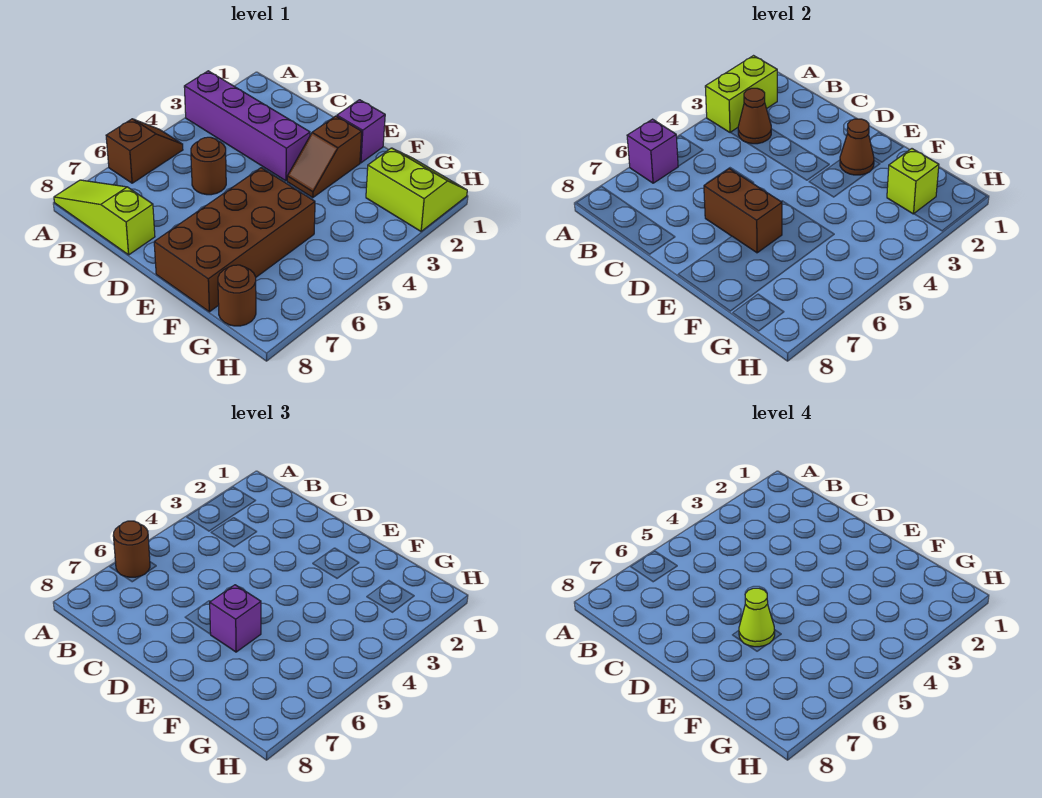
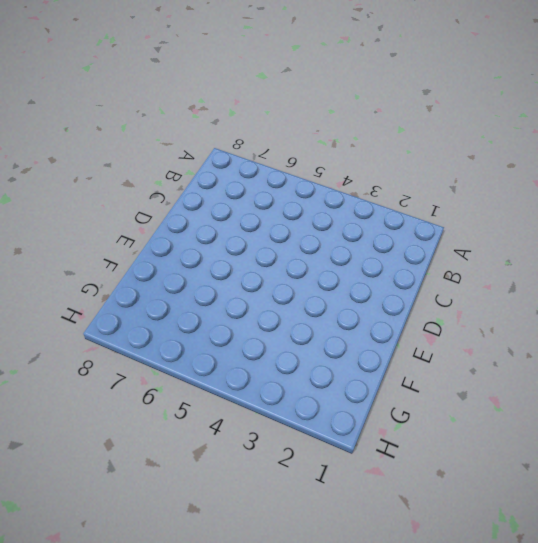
none -> purple brick A3:D3 level 1
none -> brown slope A5:A6 level 1 top 6
none -> lime slope A8:C8 level 1 top C

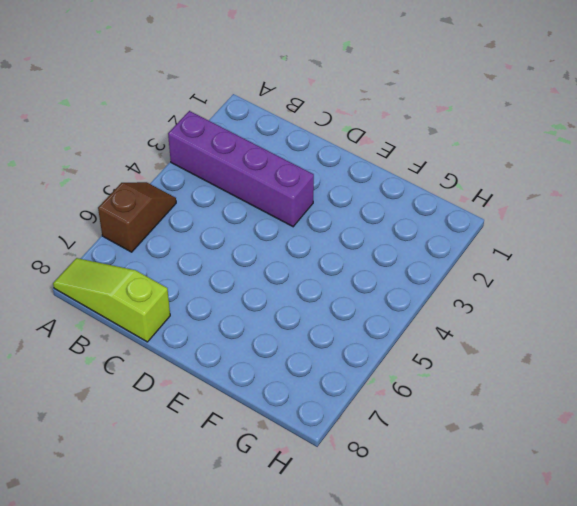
none -> brown round brick C5 level 1
none -> purple brick E1 level 1
none -> brown slope E2:E3 level 1 top 2

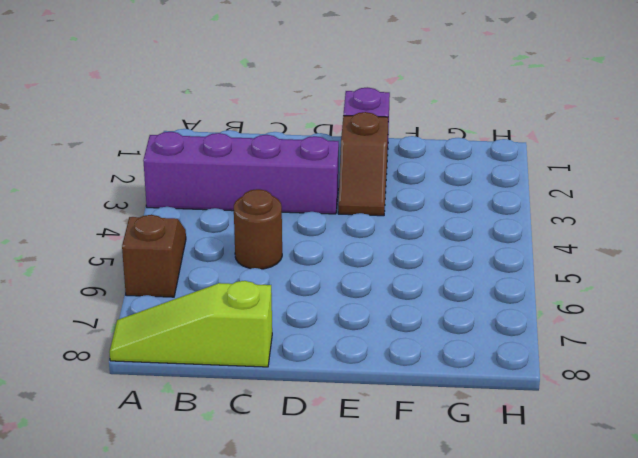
none -> brown brick E5:F8 level 1
none -> lime slope G1:H2 level 1 top 2
none -> brown round brick G8 level 1

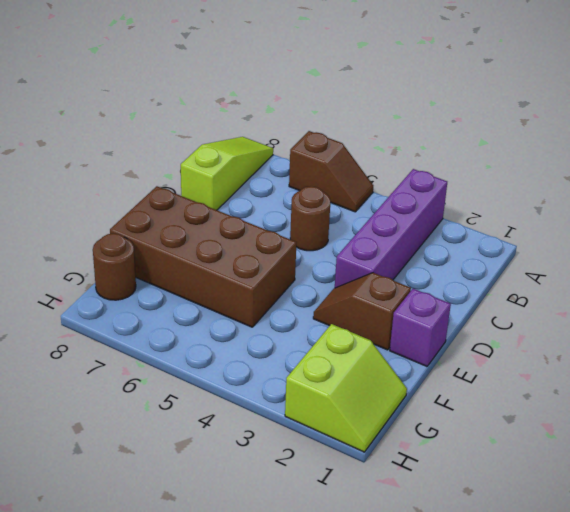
none -> lime brick A2:A3 level 2
none -> purple brick A6 level 2
none -> brown cone B3 level 2

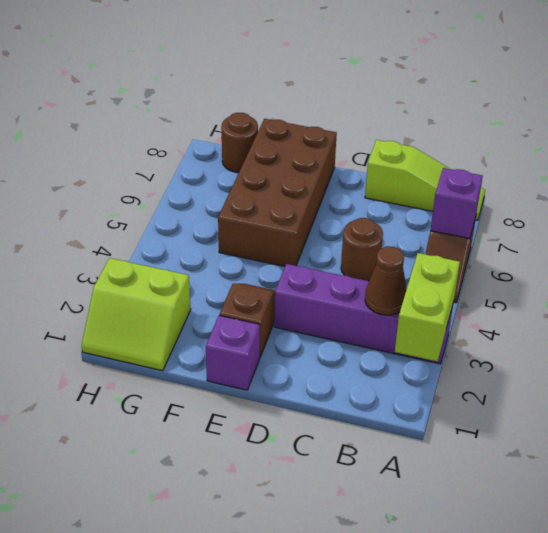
none -> brown brick D6:E6 level 2
none -> brown cone E2 level 2
none -> lime brick G2 level 2

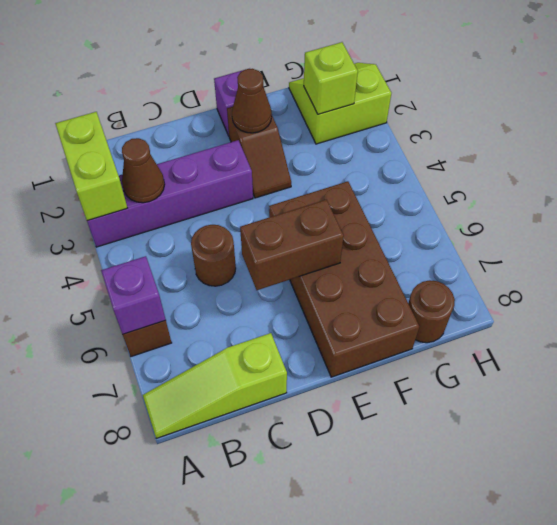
none -> brown round brick A6 level 3
none -> purple brick E6 level 3
none -> lime cone E6 level 4

